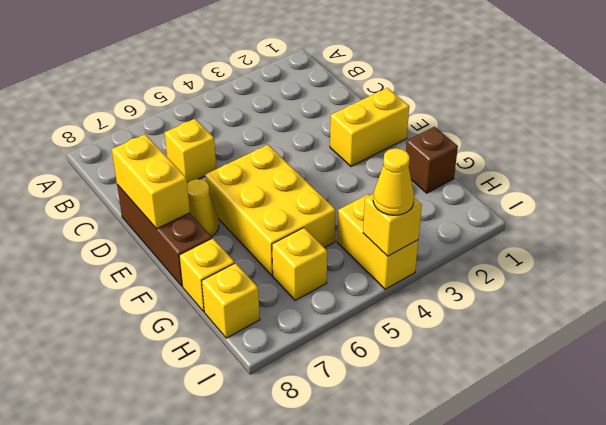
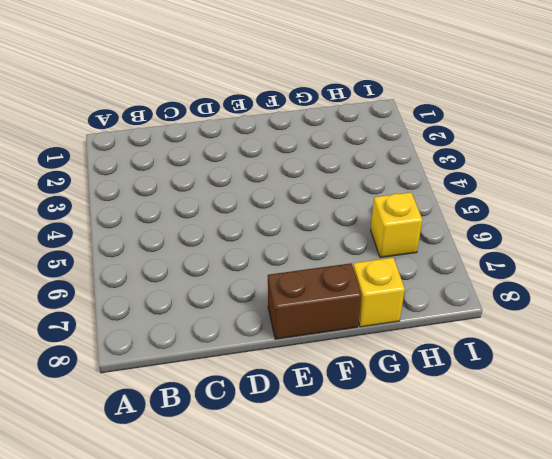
brown brick E8:F8 level 1 -> brown brick D8:F8 level 1
none -> yellow brick C6 level 1
none -> yellow brick E1:E2 level 1
none -> yellow brick E5:G6 level 1

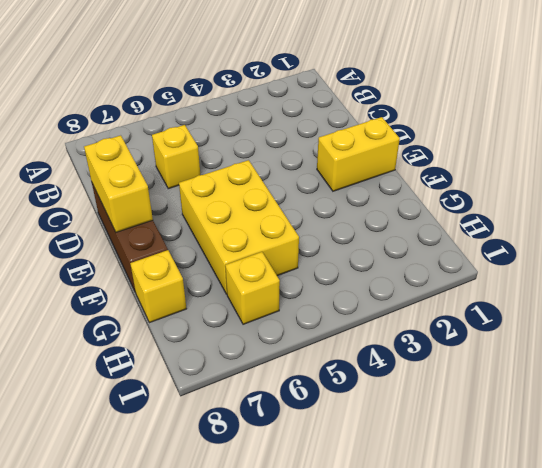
none -> yellow cone E7 level 1
none -> brown brick G1 level 1
none -> yellow brick H4:I4 level 1

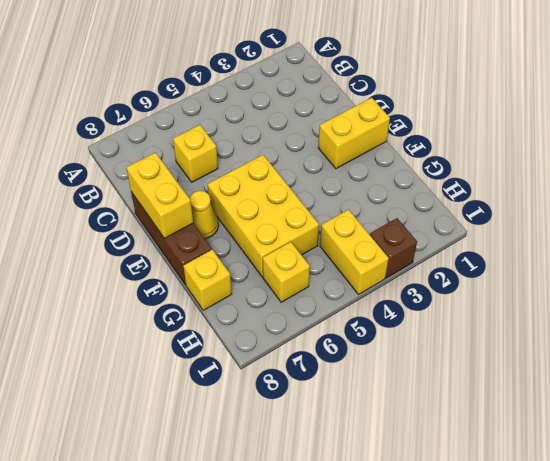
brown brick I3 level 1 -> brown brick G1 level 1
none -> yellow brick H8 level 1
none -> yellow brick I4 level 2
none -> yellow cone I4 level 3

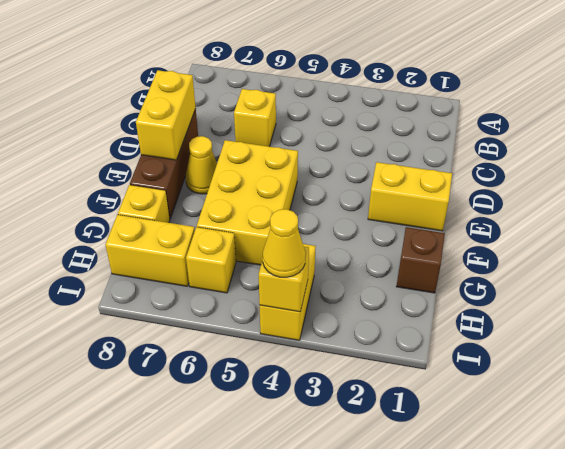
yellow brick H7:H8 level 1 -> yellow brick H8 level 1

